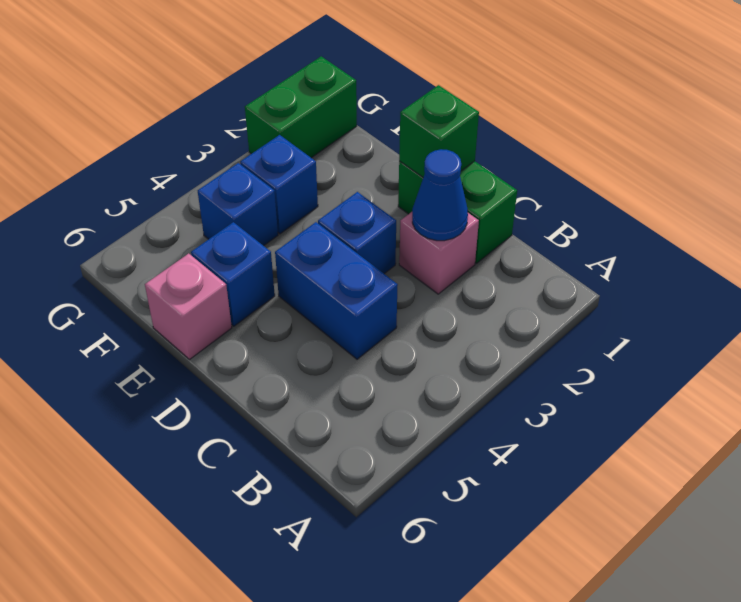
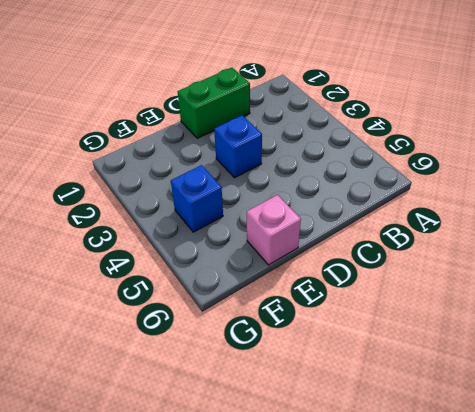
none -> pink brick C2 level 1
none -> blue brick C4:D4 level 1

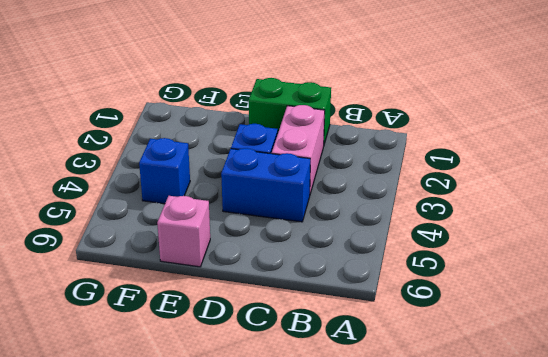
pink brick C2:C3 level 1 -> pink brick C2 level 1
none -> blue brick E5 level 1
none -> blue brick F3 level 1

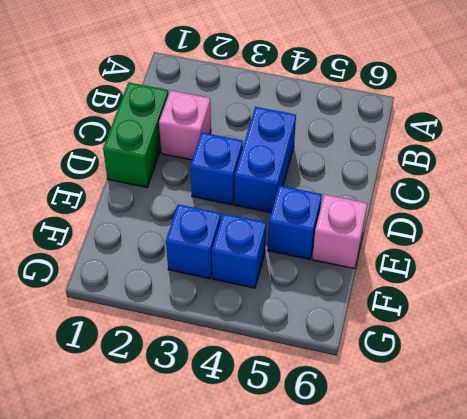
none -> green brick G1:G2 level 1
none -> blue cone C2 level 2

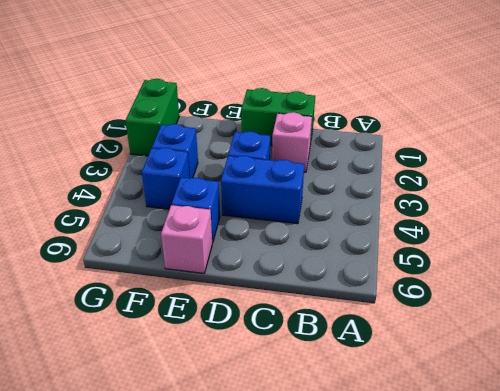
none -> blue cone C2 level 2
none -> green brick D1 level 2

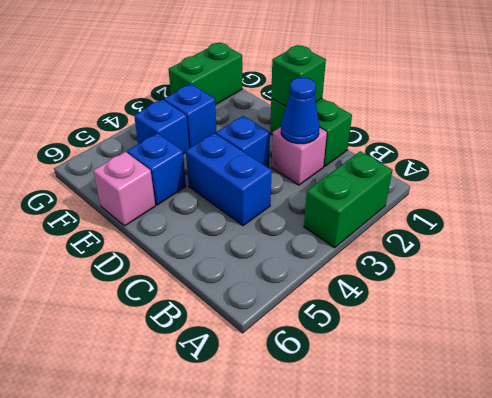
green brick A2:A3 level 1 -> none

